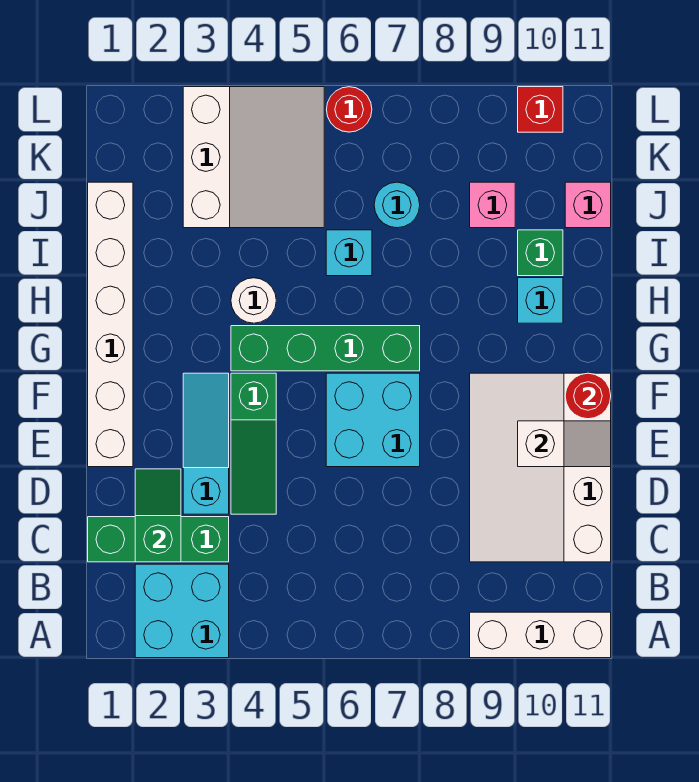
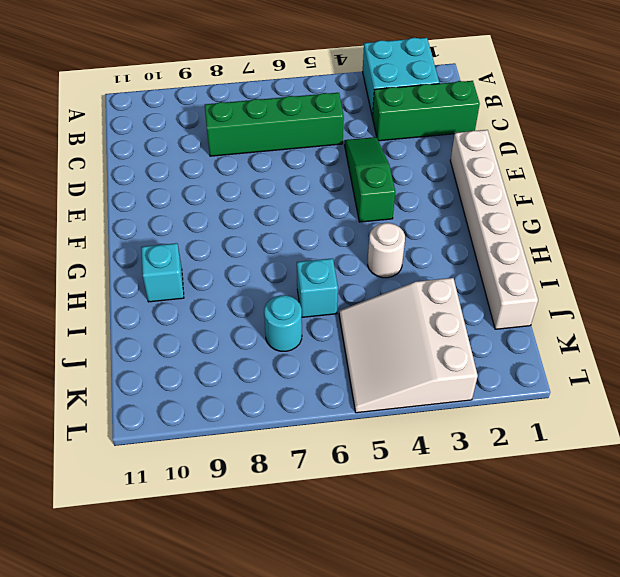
green brick C5:C8 level 1 -> green brick G4:G7 level 1
none -> white brick A9:A11 level 1
none -> white slope C9:F11 level 1 top 11
none -> cyan slope D3:F3 level 1 top D

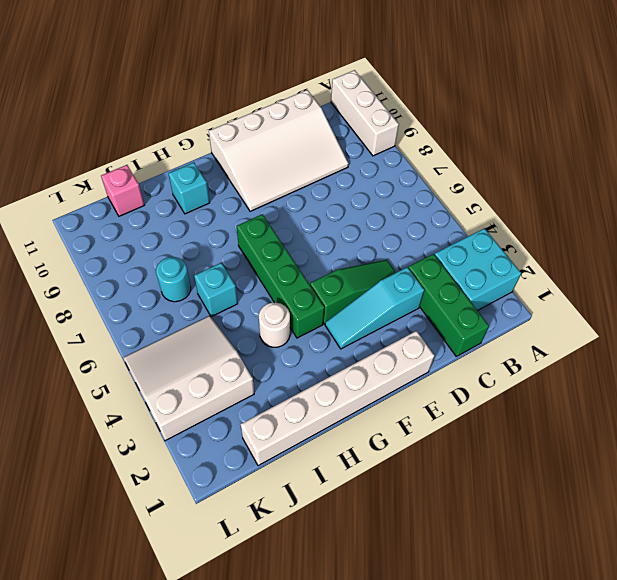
none -> cyan brick E6:F7 level 1
none -> green brick I10 level 1
none -> pink brick J9 level 1

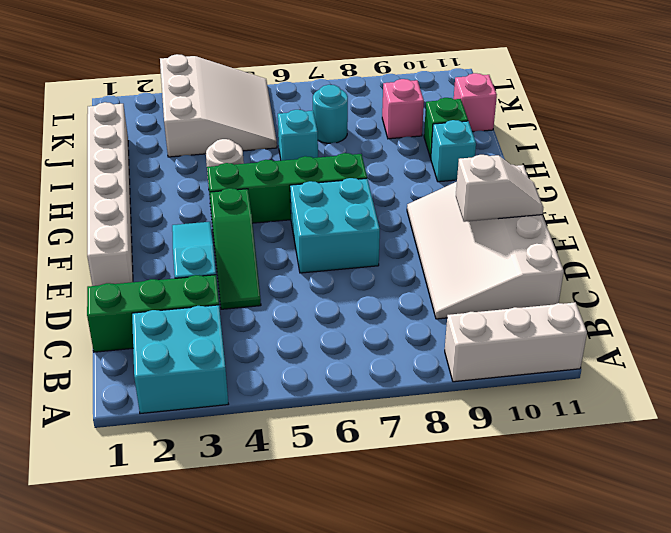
none -> red round brick L6 level 1
none -> red brick L10 level 1
none -> green slope C2:D2 level 2 top C

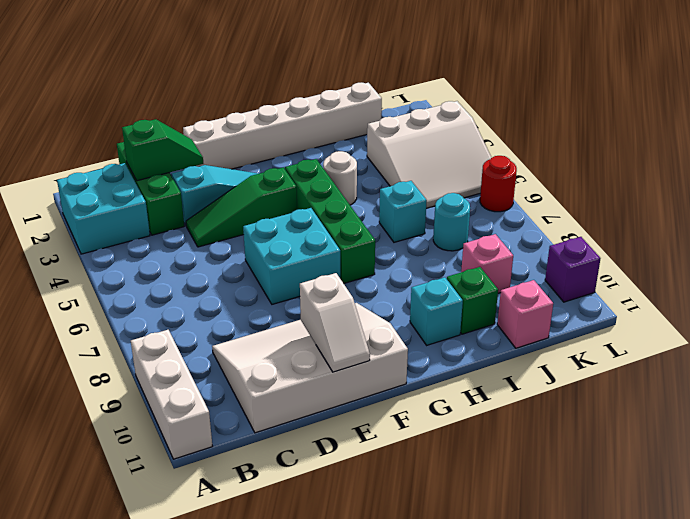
purple brick L10 level 1 -> red brick L10 level 1
none -> red round brick F11 level 2

